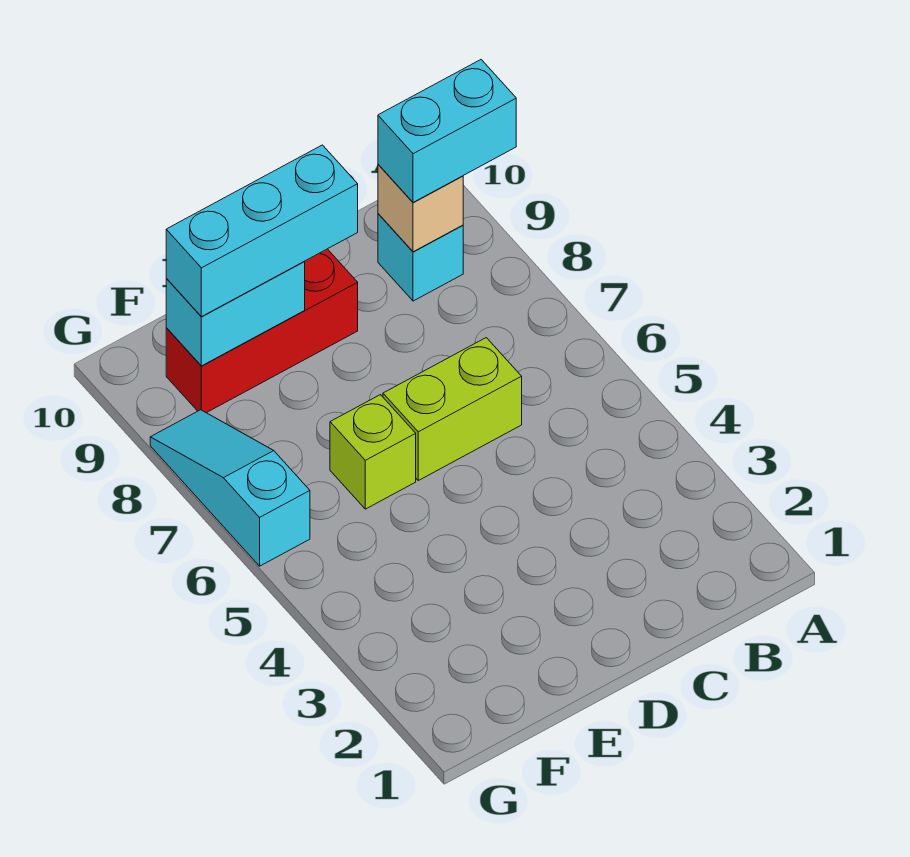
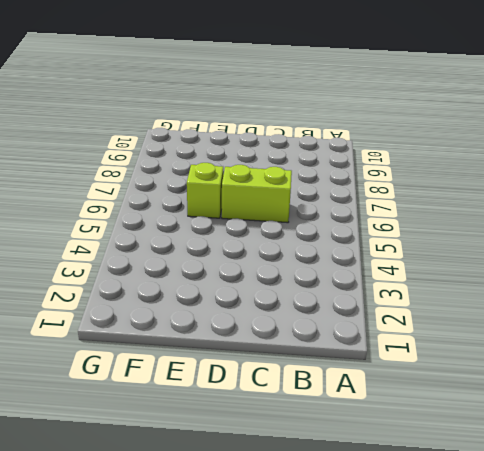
none -> cyan brick B9 level 1
none -> red brick D9:F9 level 1

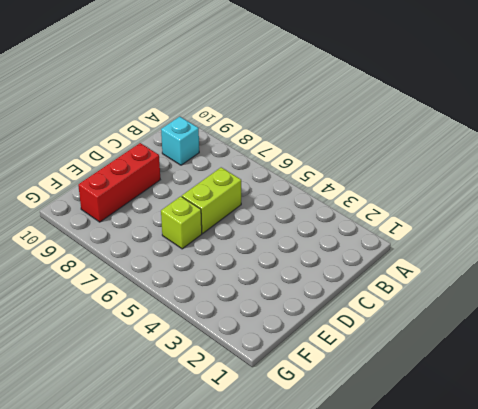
none -> cyan slope G6:G8 level 1 top 6
none -> tan brick B9 level 2

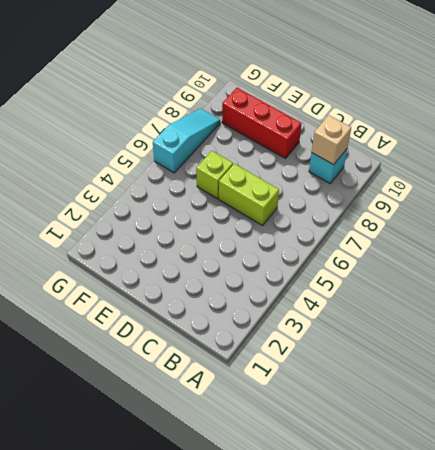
none -> cyan brick E9:F9 level 2
none -> cyan brick A9:B9 level 3

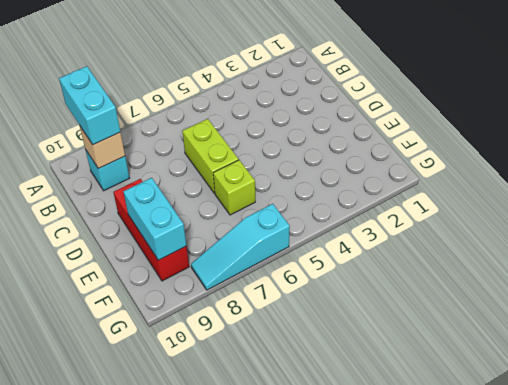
none -> cyan brick D9:F9 level 3

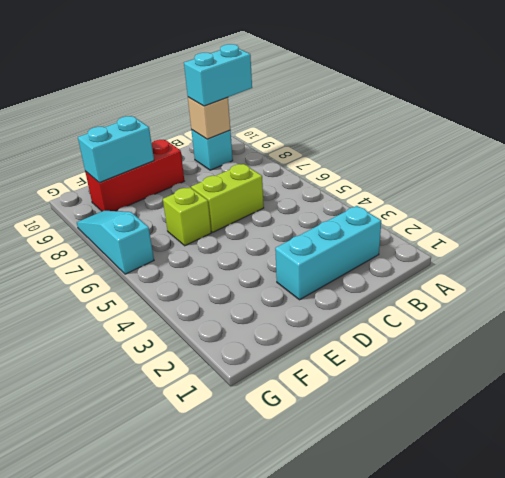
cyan brick B2:D2 level 1 -> cyan brick D9:F9 level 3

